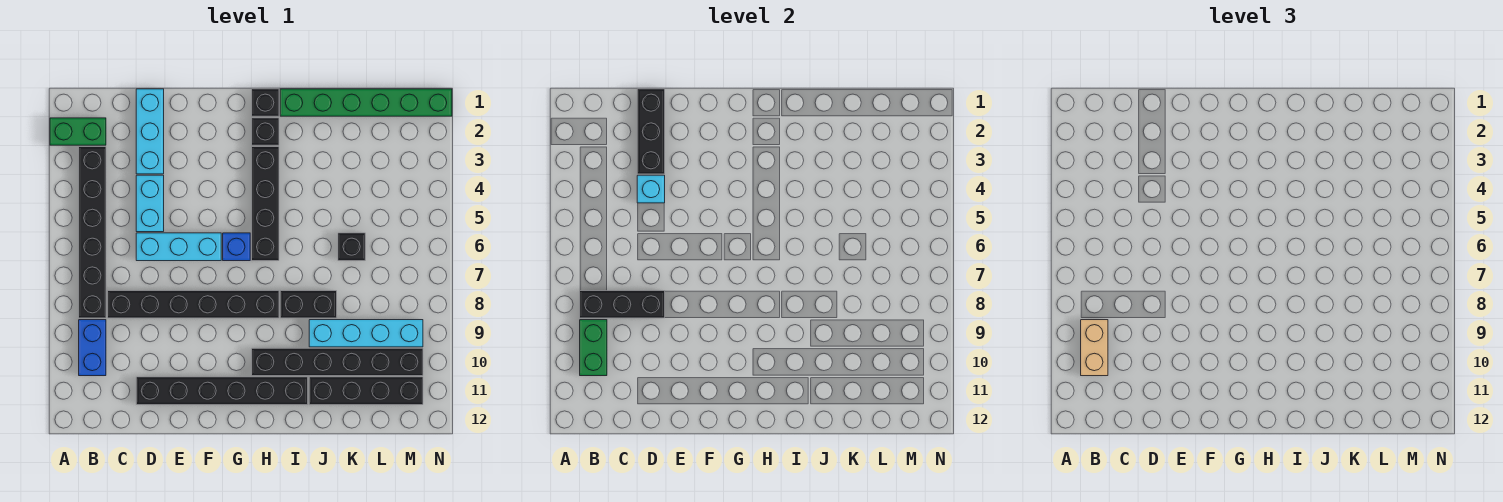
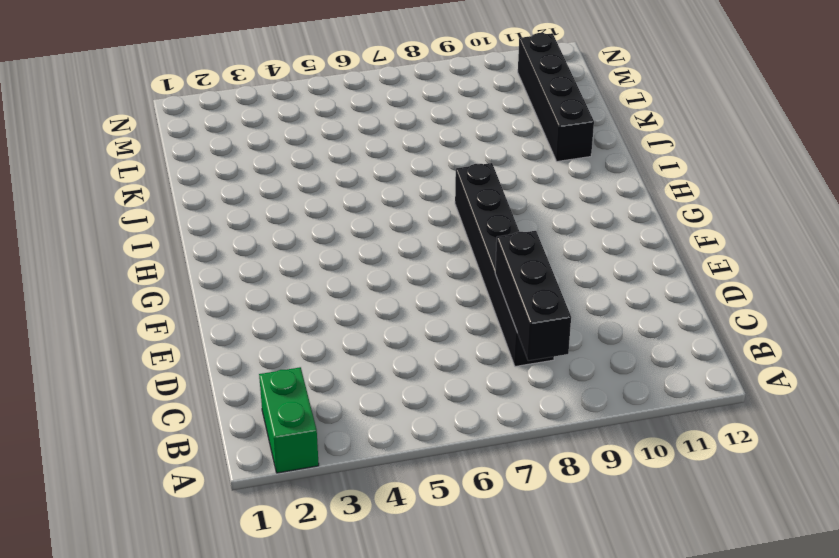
none -> black brick B3:B8 level 1
none -> blue brick B9:B10 level 1
none -> cyan brick D1:D3 level 1

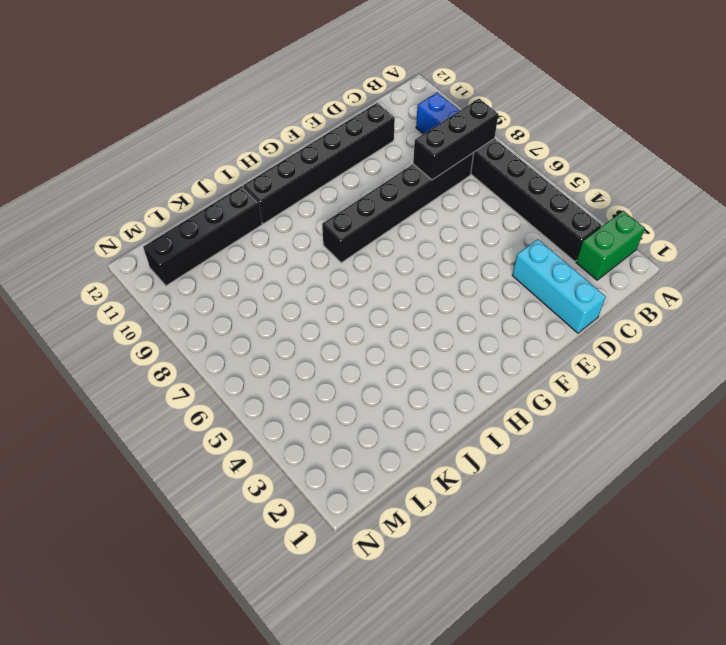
none -> cyan brick D4:D5 level 1
none -> cyan brick D6:F6 level 1
none -> blue brick G6 level 1

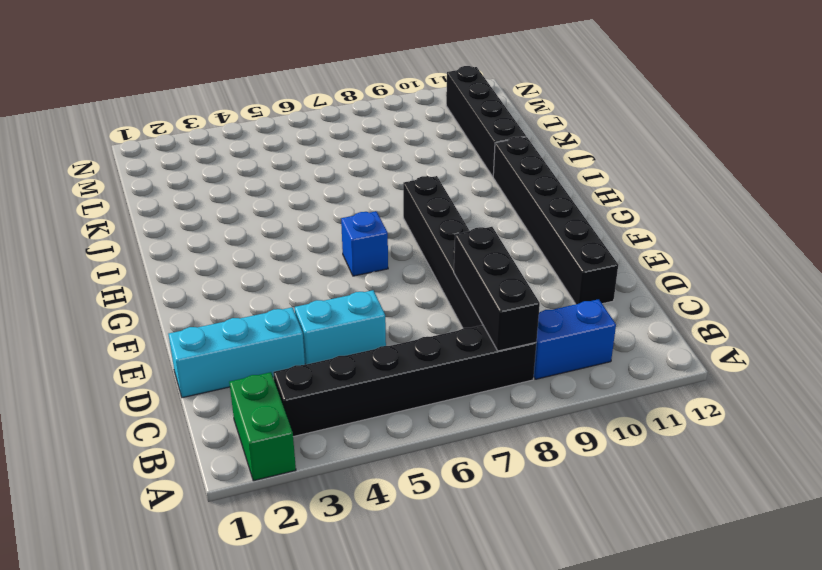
none -> cyan brick D6:F6 level 1
none -> black brick H1 level 1
none -> black brick H2 level 1

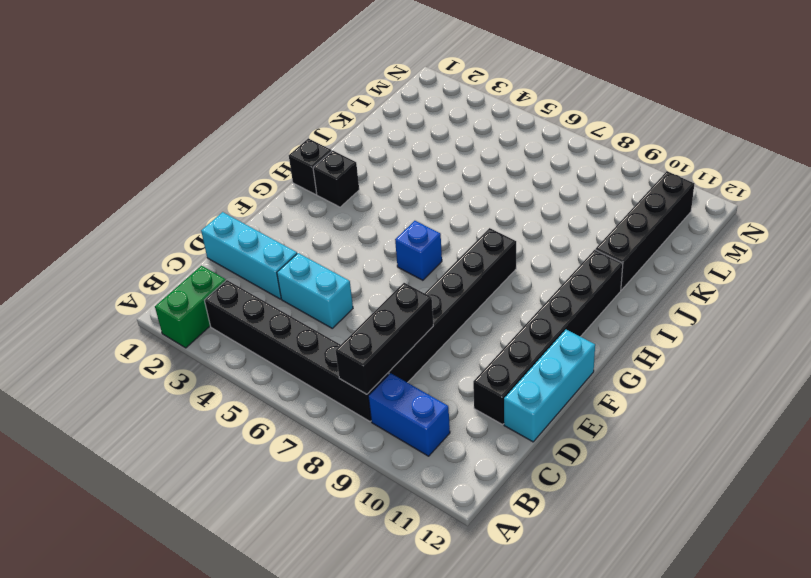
cyan brick D12:F12 level 1 -> cyan brick D6:F6 level 1
none -> black brick H3:H6 level 1
none -> black brick H10:M10 level 1
none -> green brick I1:N1 level 1

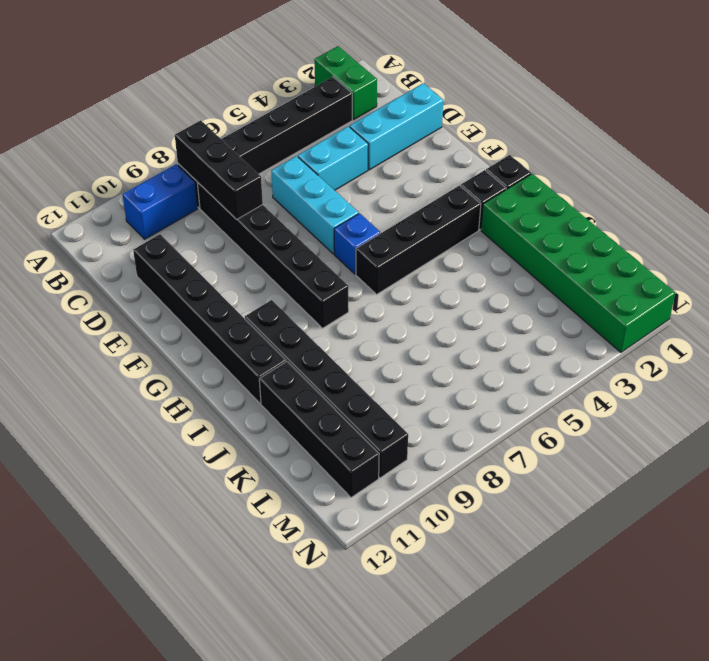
green brick I1:N2 level 1 -> green brick I1:N1 level 1
none -> black brick I8:J8 level 1
none -> cyan brick J9:M9 level 1
none -> black brick K6 level 1

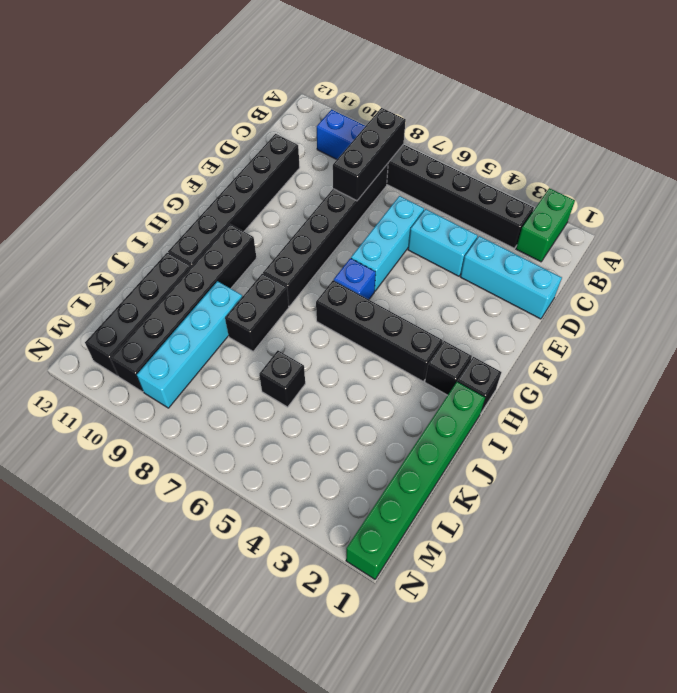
none -> green brick B9:B10 level 2
none -> black brick D1:D3 level 2
none -> cyan brick D4 level 2

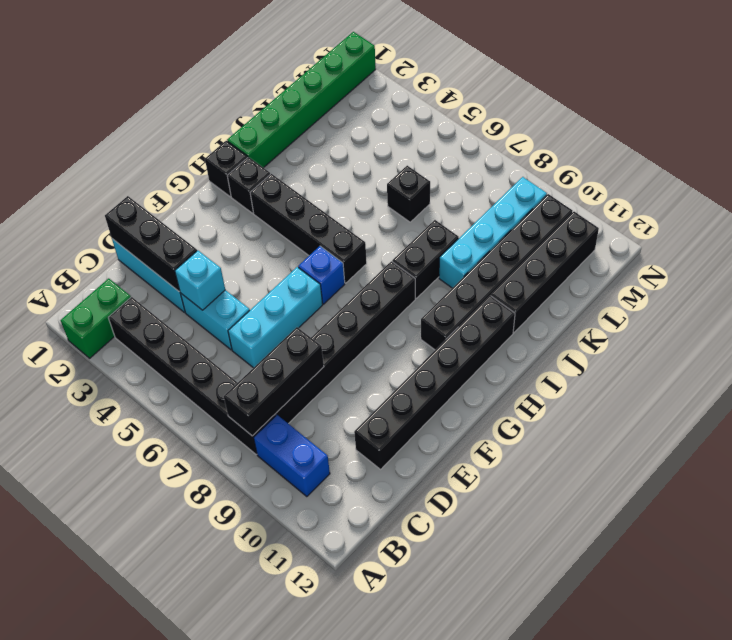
none -> green brick B9:B10 level 2
none -> tan brick B9:B10 level 3

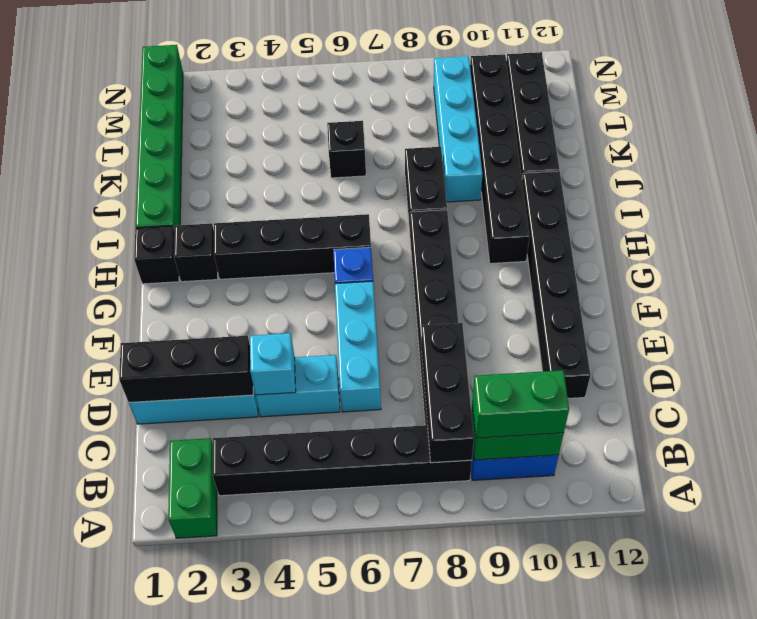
green brick B9:B10 level 3 -> tan brick B9:B10 level 3

